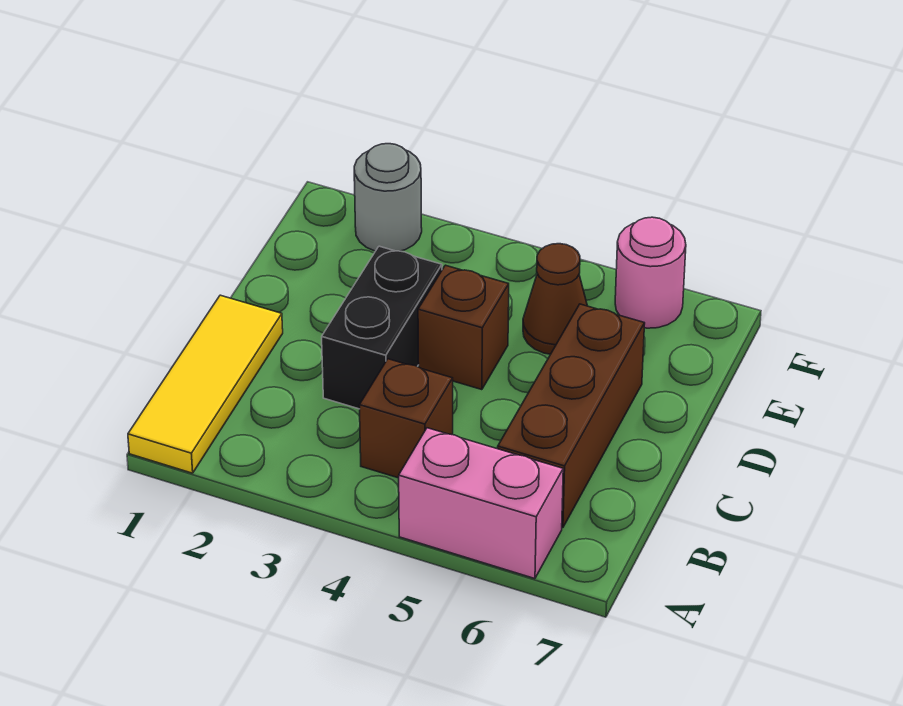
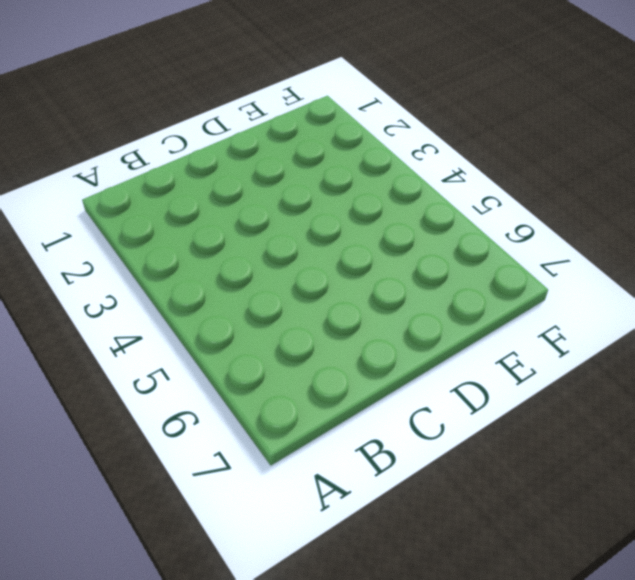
none -> yellow tile A1:C1 level 1
none -> pink brick A5:A6 level 1

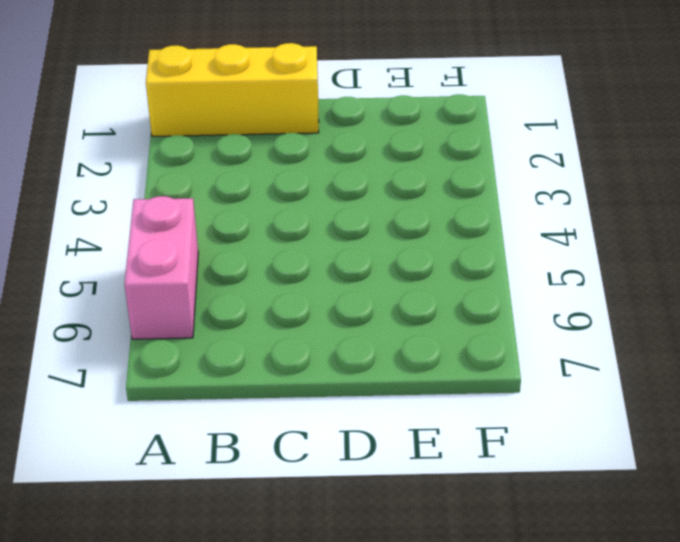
yellow brick A1:C1 level 1 -> yellow tile A1:C1 level 1
none -> brown brick B4 level 1
none -> brown brick B6:D6 level 1

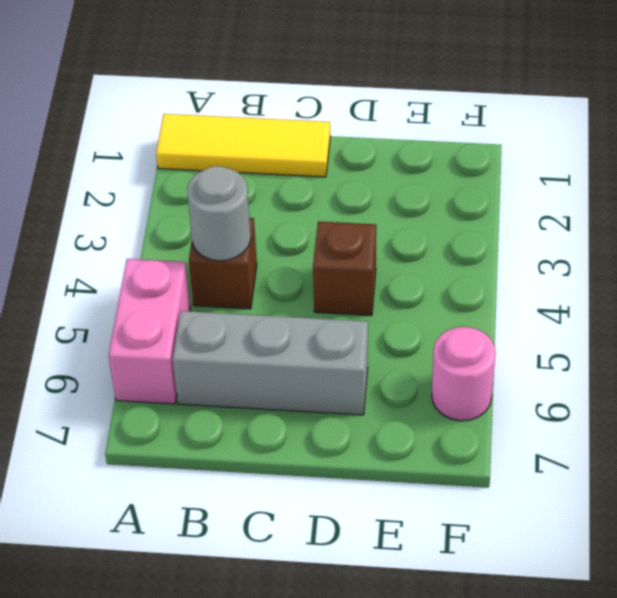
grey round brick B4 level 2 -> grey round brick F2 level 1
grey brick B6:D6 level 1 -> brown brick B6:D6 level 1
none -> black brick C3:D3 level 1
none -> brown cone E5 level 1

